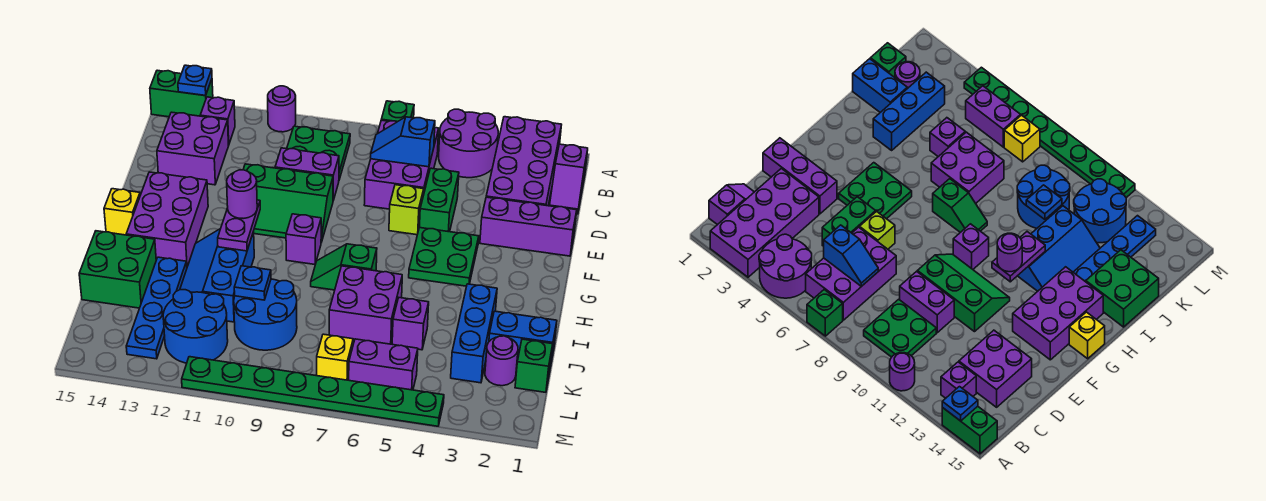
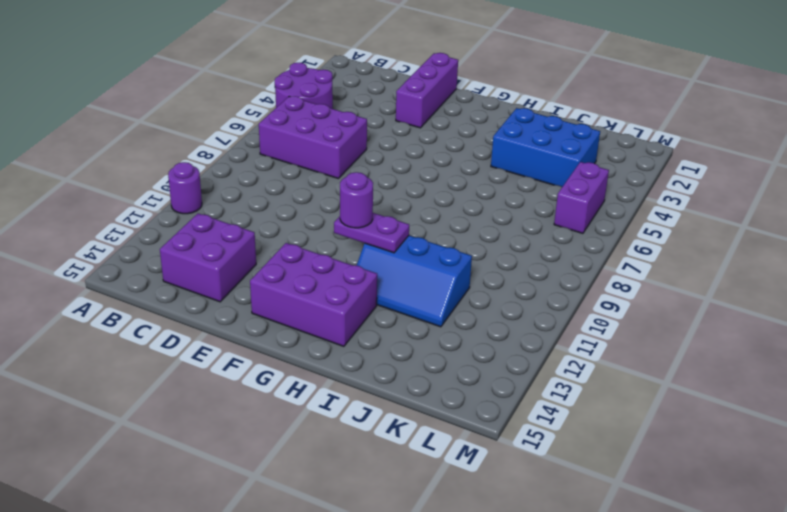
blue brick I3:K4 level 1 -> blue brick I3:K3 level 1
none -> purple brick A2:D3 level 1
none -> green brick A7 level 1
none -> green brick A14:A15 level 1
none -> purple slope B1:C1 level 1 top B

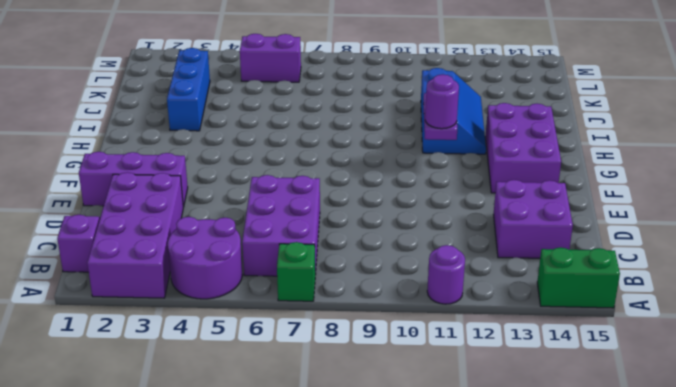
none -> green plate B9:C10 level 1
none -> purple brick B13 level 1
none -> green brick D5:E5 level 1
none -> purple brick D9:D10 level 1

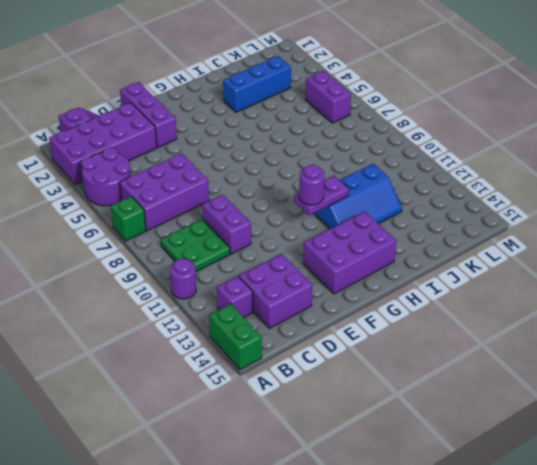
none -> green brick D5:E5 level 1
none -> lime brick E6 level 1
none -> green slope E9:F11 level 1 top E
none -> green plate F4:G5 level 1

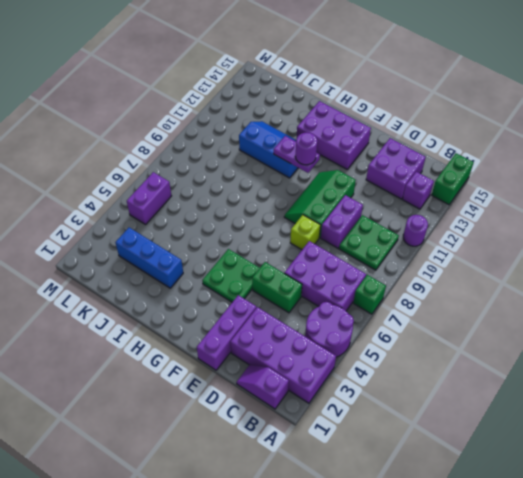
lime brick E8 level 1 -> lime brick E6 level 1
none -> purple brick G9 level 1
none -> yellow brick G15 level 1
none -> green slope H7:H8 level 1 top 7
none -> purple brick I6:J7 level 1

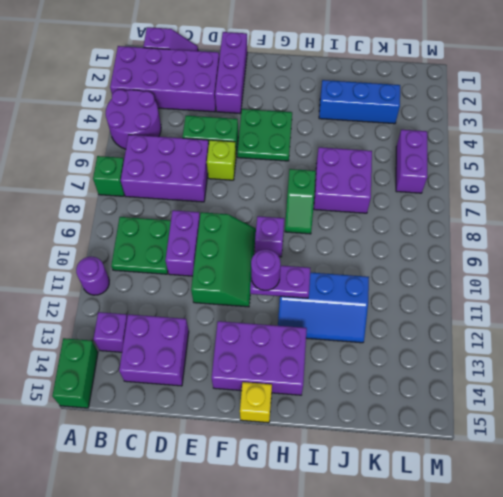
none -> blue plate I13:L13 level 1
none -> green brick I14:J15 level 1
none -> blue brick J1:J2 level 1
none -> purple brick J5 level 1

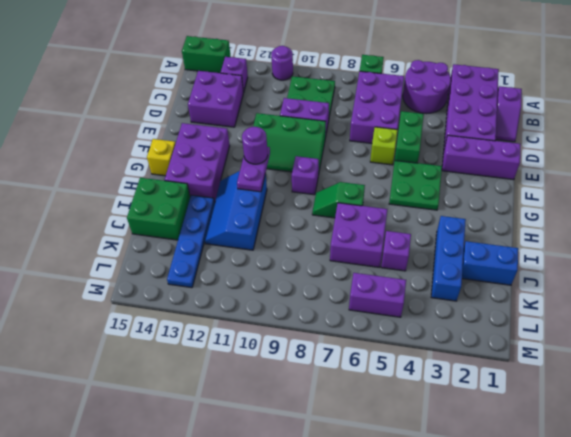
none -> blue round brick J9:K10 level 1
none -> green brick K1 level 1
none -> purple round brick K2 level 1
none -> blue round brick K11:L12 level 1

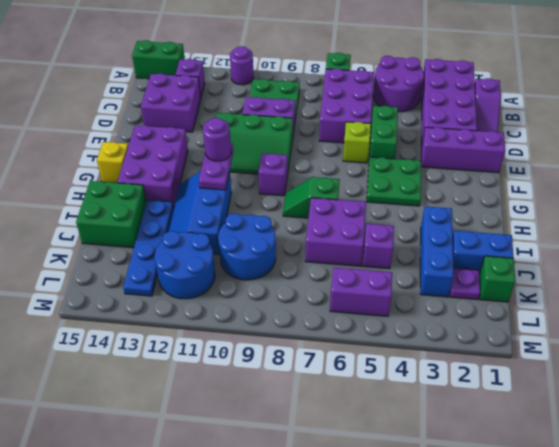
purple plate K2 level 1 -> purple round brick K2 level 1
none -> yellow brick L7 level 1
none -> green plate M4:M11 level 1
none -> blue plate A14 level 2
none -> blue slope C6:C7 level 2 top 6

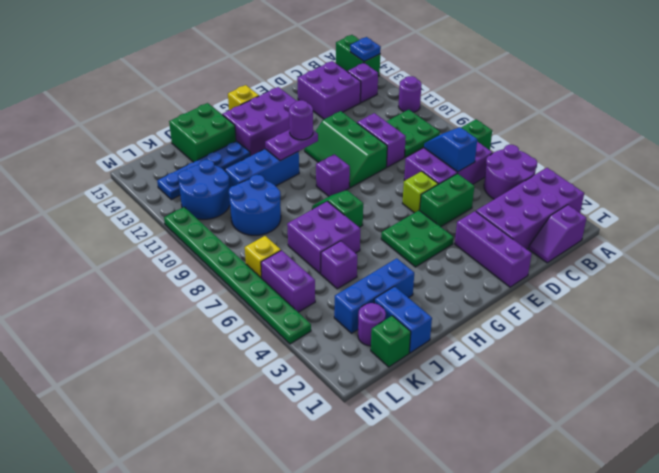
none -> blue plate J10 level 2

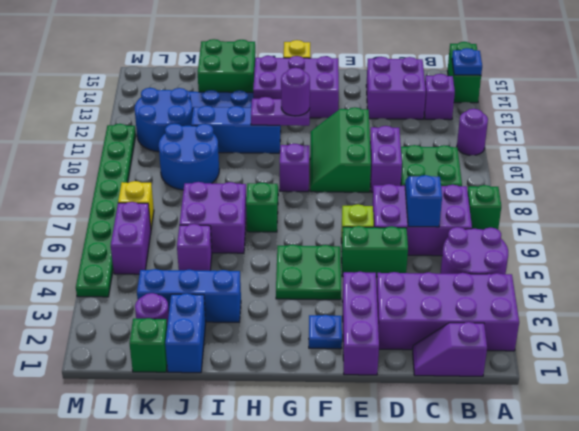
blue plate F2 level 1 -> blue plate J10 level 2

